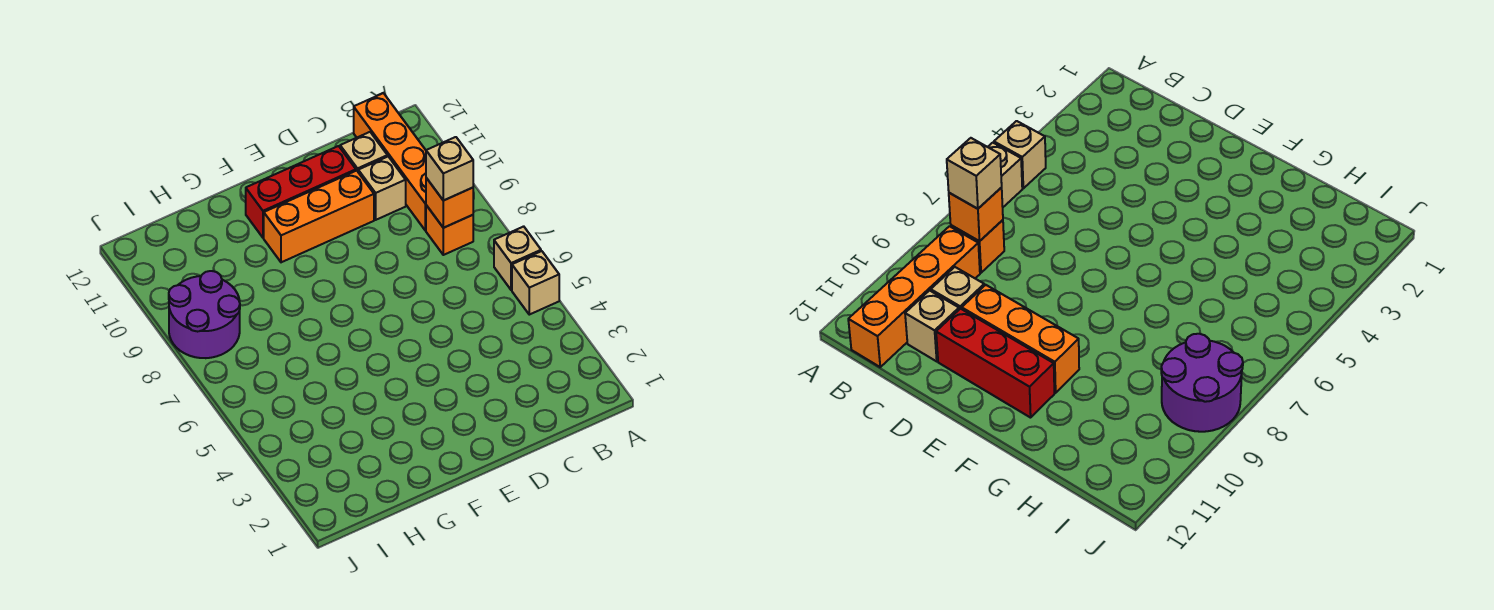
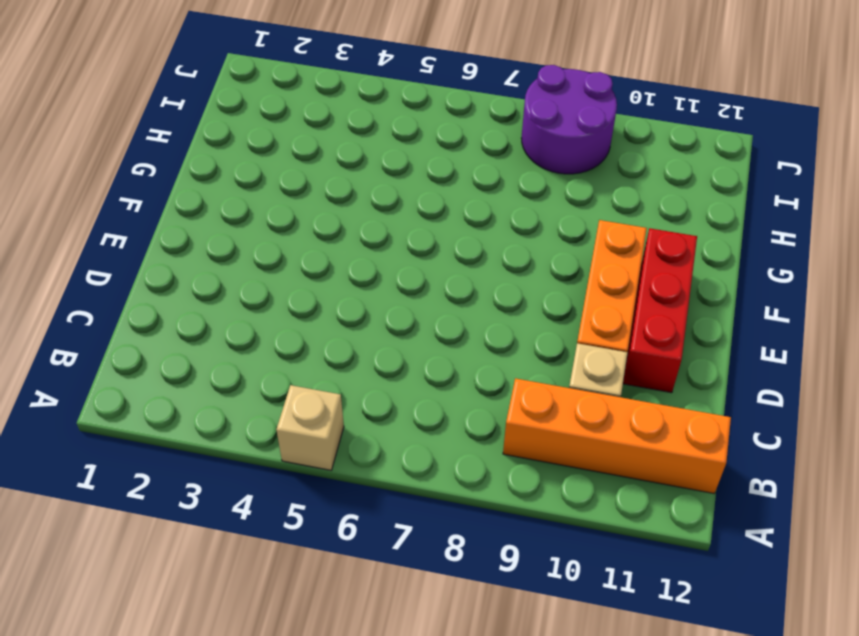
none -> tan brick A6 level 1
none -> orange brick B8 level 1

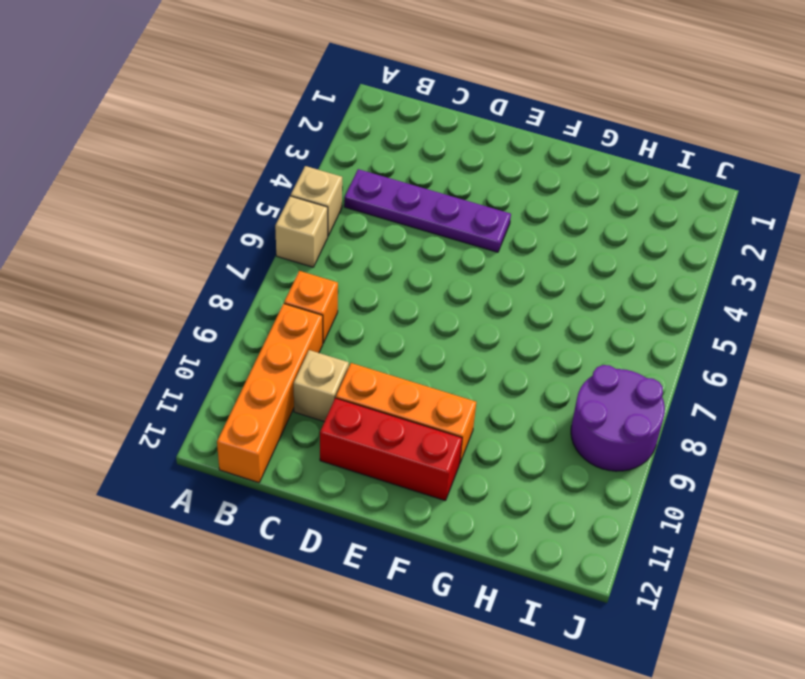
purple plate B4:E4 level 1 -> none
none -> tan brick C11 level 1
none -> orange brick B8 level 2

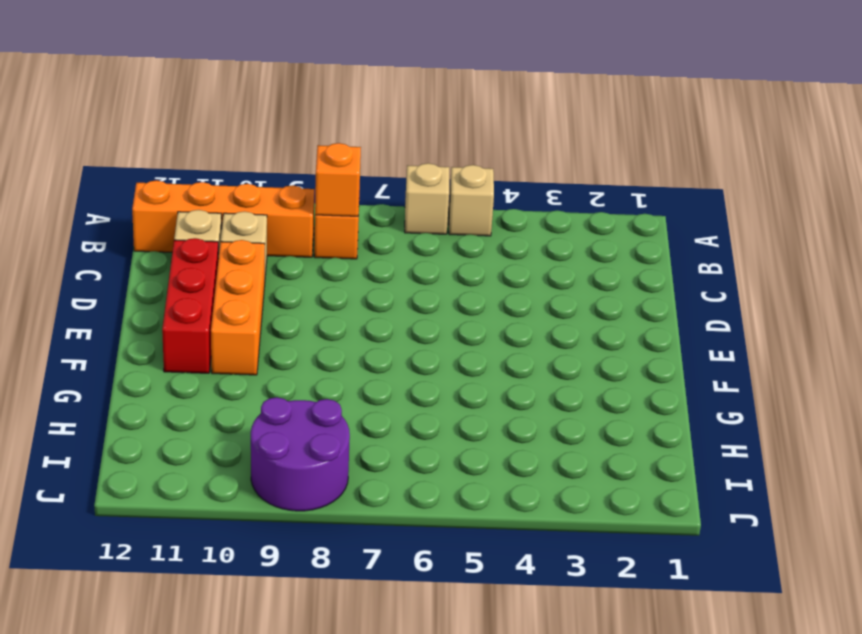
none -> tan brick B8 level 3

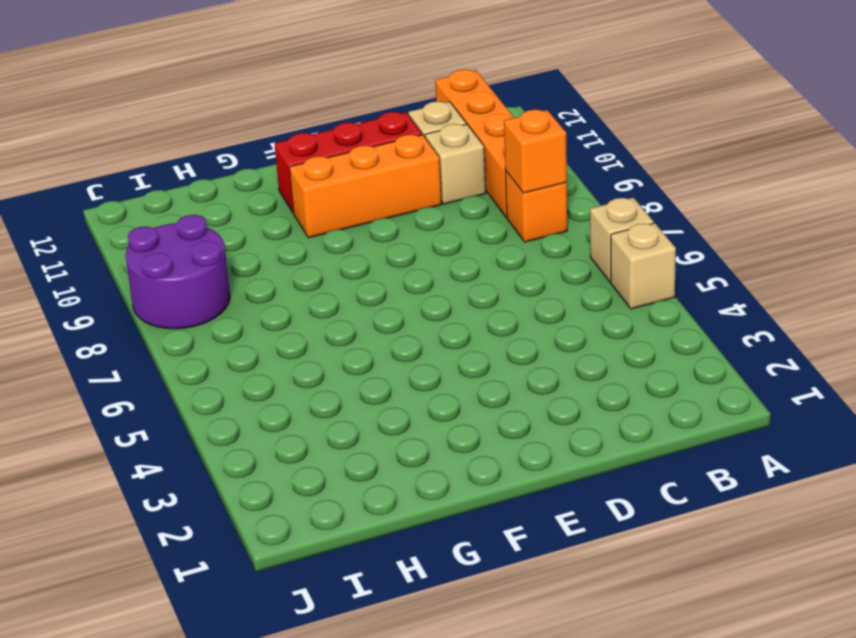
none -> tan brick B8 level 3

